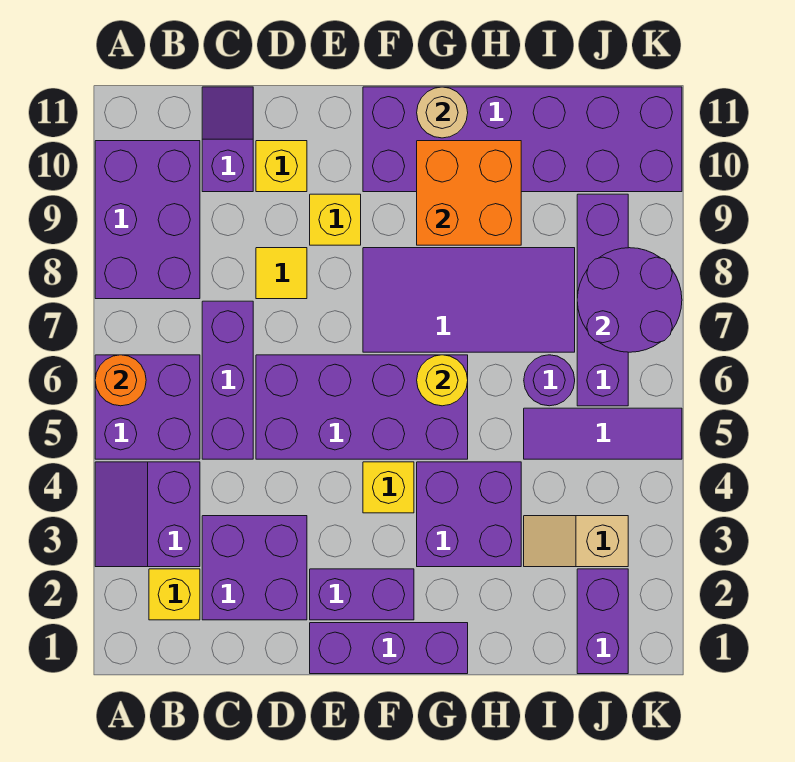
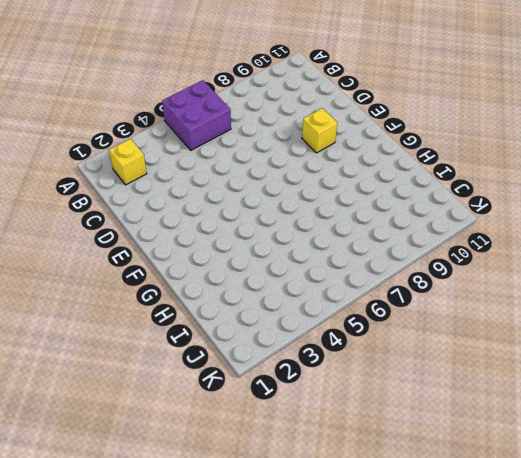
none -> purple slope A3:B4 level 1 top B
none -> purple brick A8:B10 level 1
none -> purple brick C2:D3 level 1

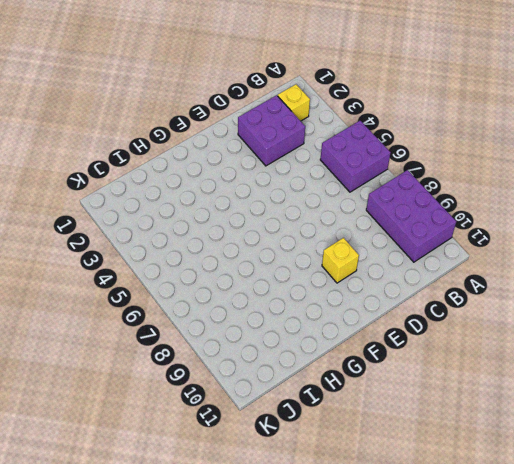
none -> purple slope A3:B4 level 1 top B
none -> purple brick C5:C7 level 1
none -> purple slope C10:C11 level 1 top 10

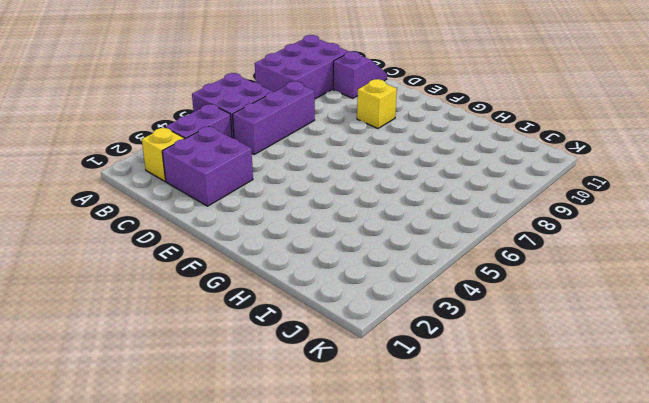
none -> purple brick D5:G6 level 1
none -> yellow tile D8 level 1
none -> yellow brick D10 level 1

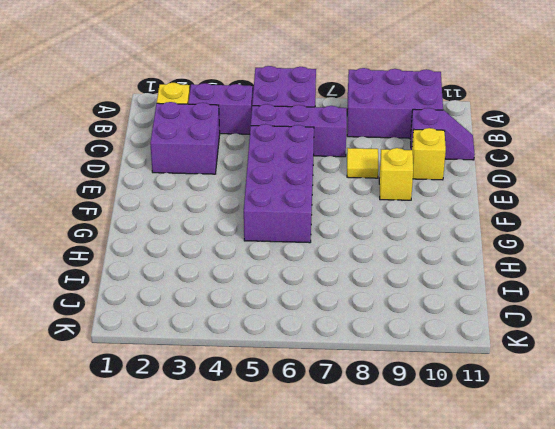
none -> purple brick E1:G1 level 1
none -> purple brick E2:F2 level 1
none -> yellow brick F4 level 1

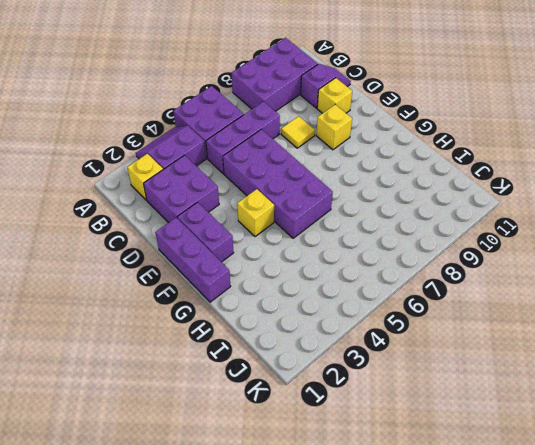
none -> purple tile F7:I8 level 1
none -> purple brick F10:K11 level 1
none -> purple brick G3:H4 level 1

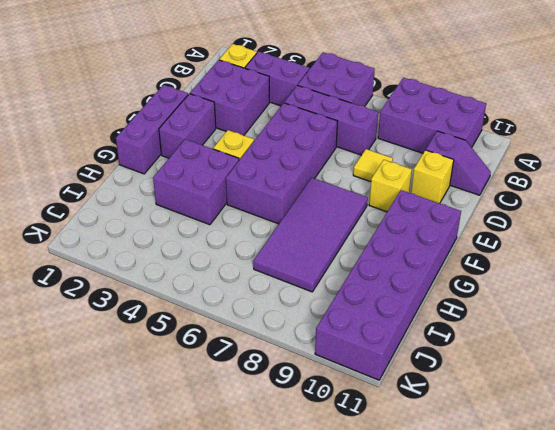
none -> tan slope I3:J3 level 1 top J
none -> purple tile I5:K5 level 1
none -> purple round brick I6 level 1

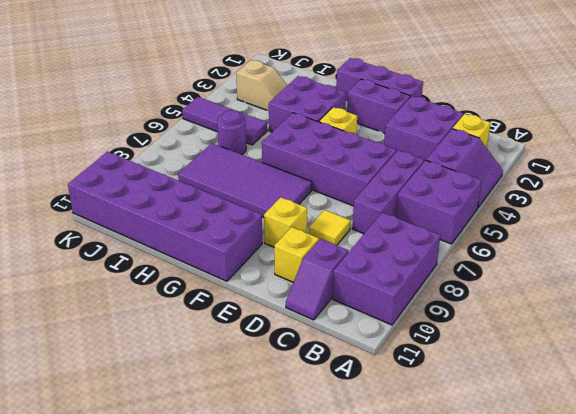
none -> purple brick J1:J2 level 1
none -> purple brick J6:J9 level 1
none -> orange round brick A6 level 2

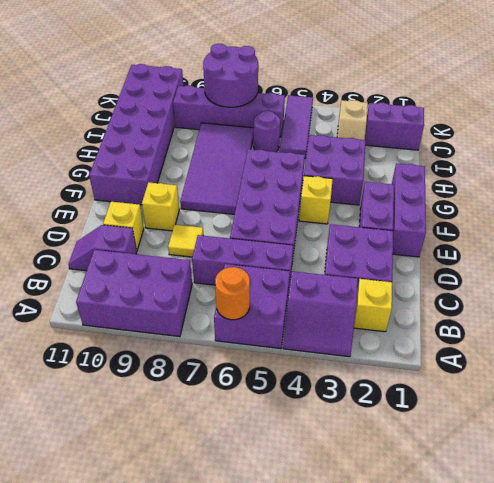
none -> yellow round brick G6 level 2
none -> orange brick G9:H10 level 2
none -> tan round brick G11 level 2

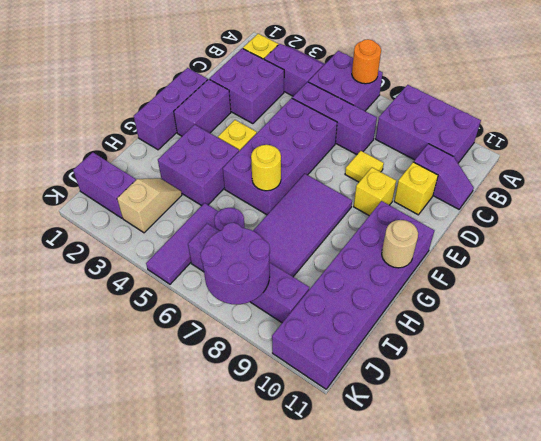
none -> orange brick G9:H10 level 2

